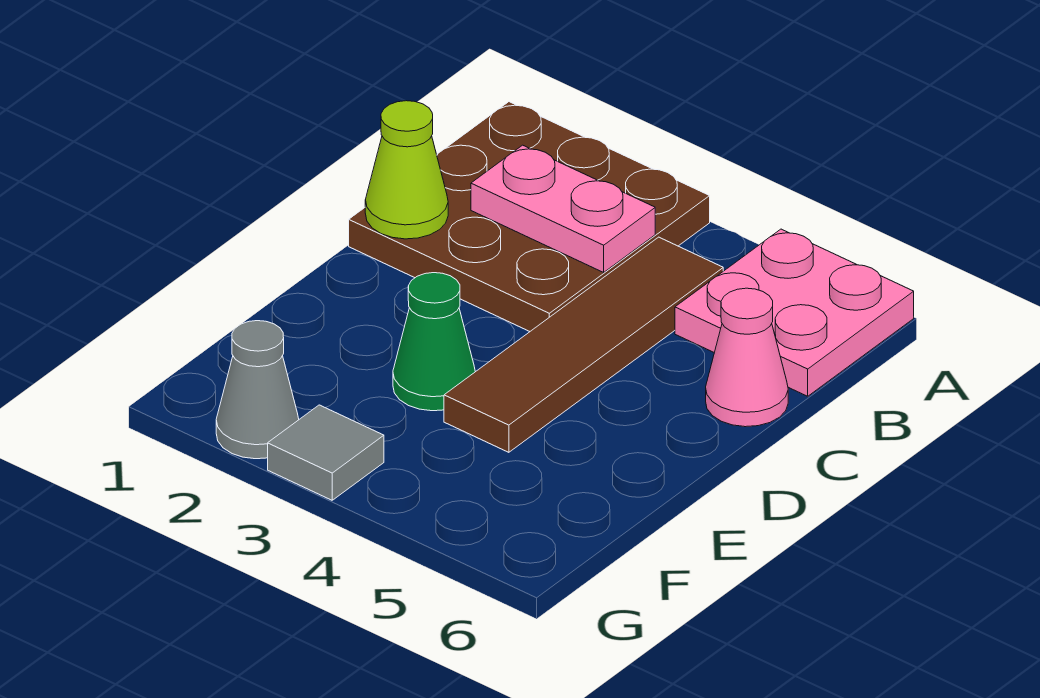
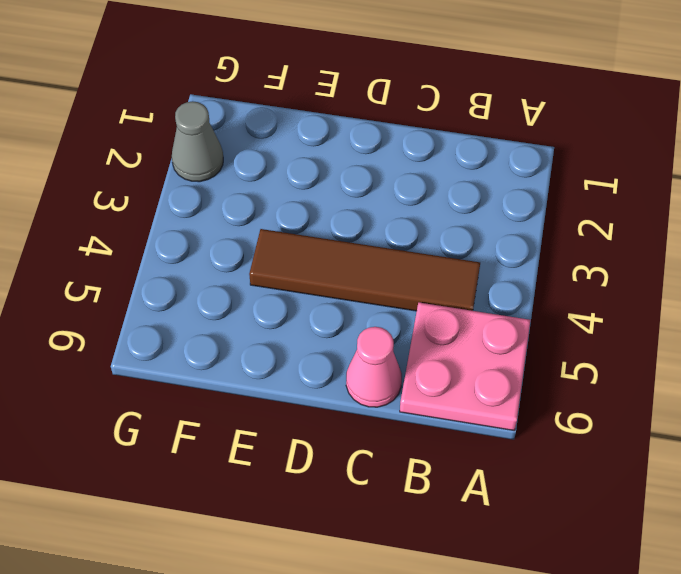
none -> brown plate A1:C3 level 1
none -> green cone E3 level 1

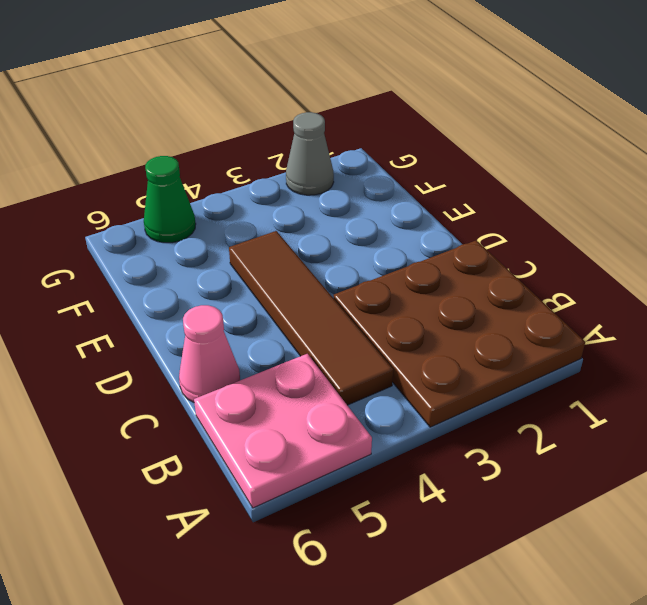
green cone G5 level 1 -> green cone E3 level 1
none -> grey tile G3 level 1
none -> pink plate B2:B3 level 2

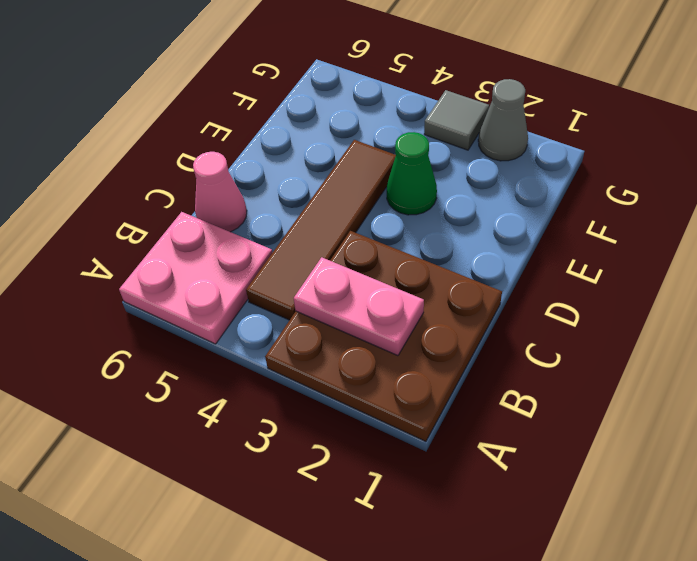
none -> lime cone C1 level 2

